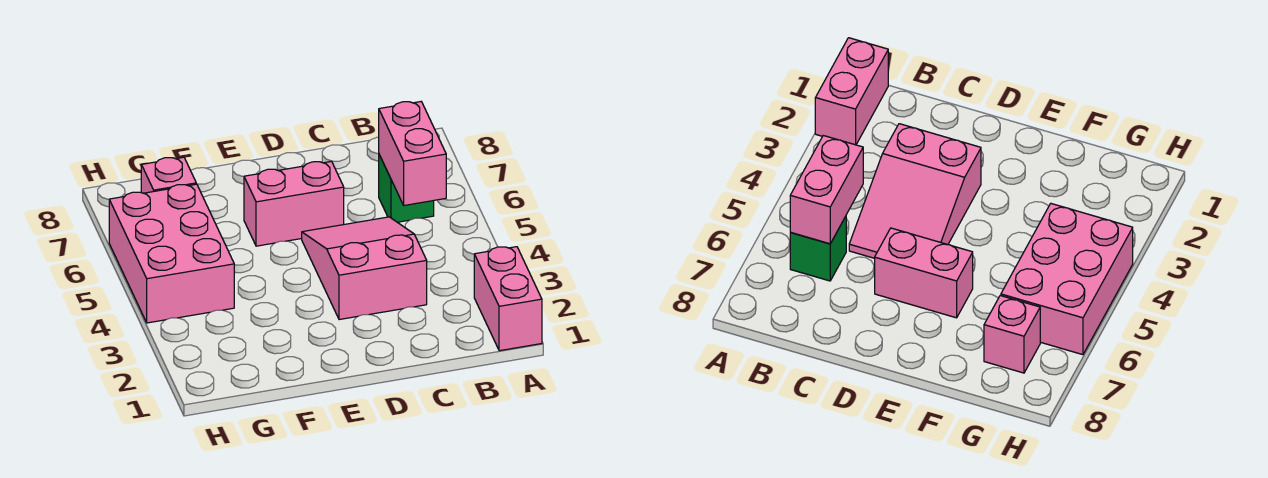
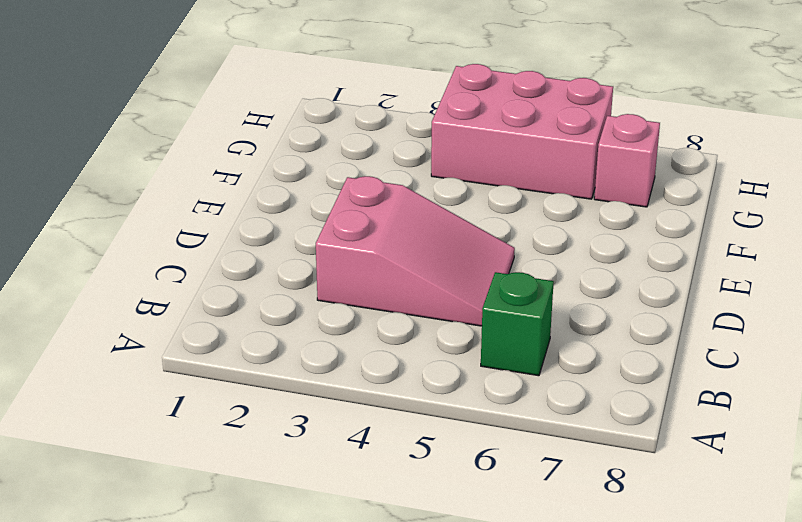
none -> pink brick A1:A2 level 1
none -> pink brick D6:E6 level 1

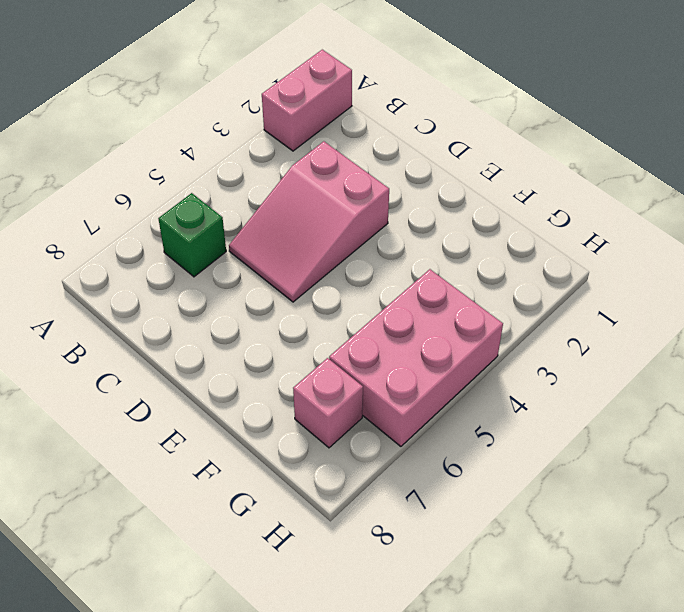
none -> pink brick D6:E6 level 1
none -> pink brick B5:B6 level 2

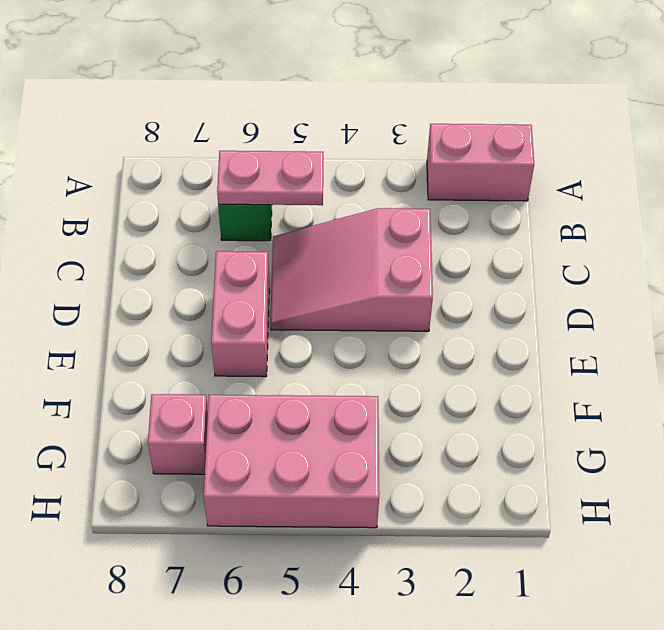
pink plate B5:B6 level 2 -> pink brick B5:B6 level 2

